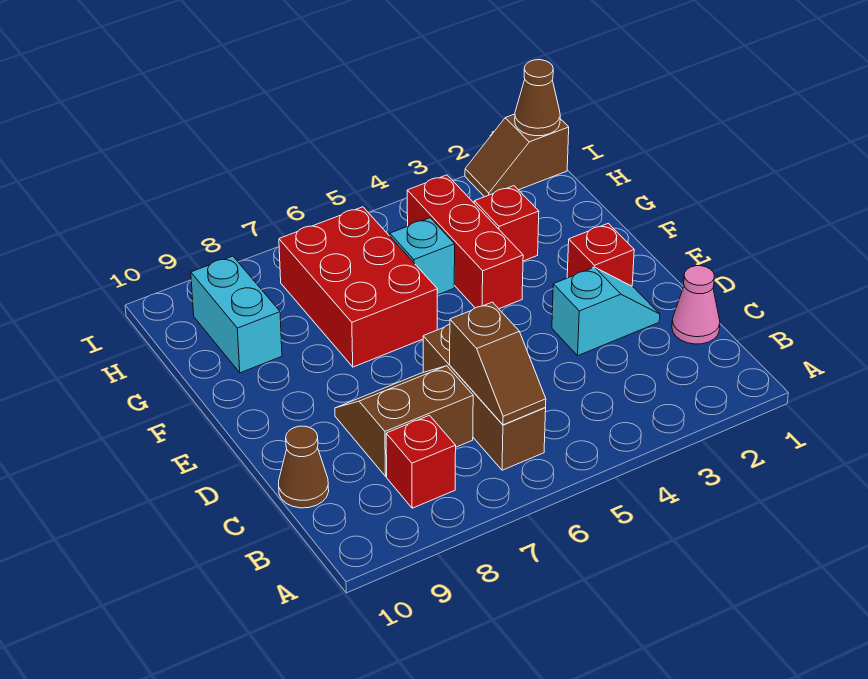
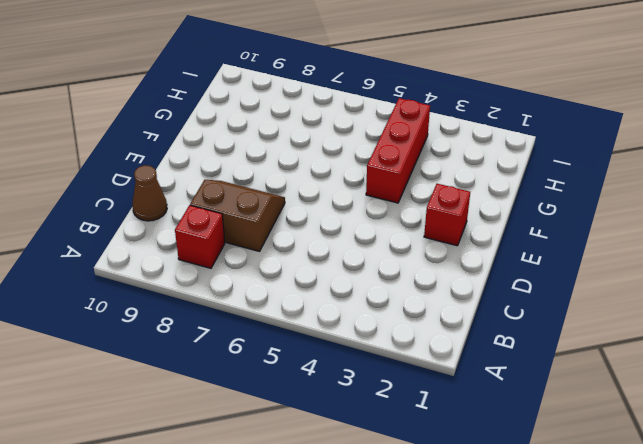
none -> brown brick B6:D6 level 1
none -> pink cone C1 level 1
none -> cyan slope D2:D3 level 1 top 3

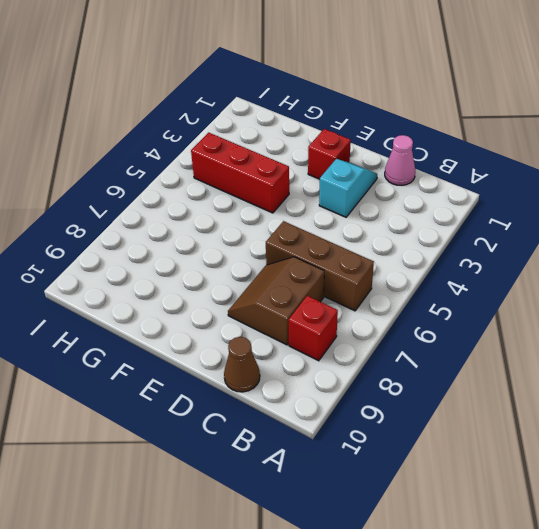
none -> red brick F6:H7 level 1
none -> red brick G3 level 1
none -> cyan brick G5 level 1

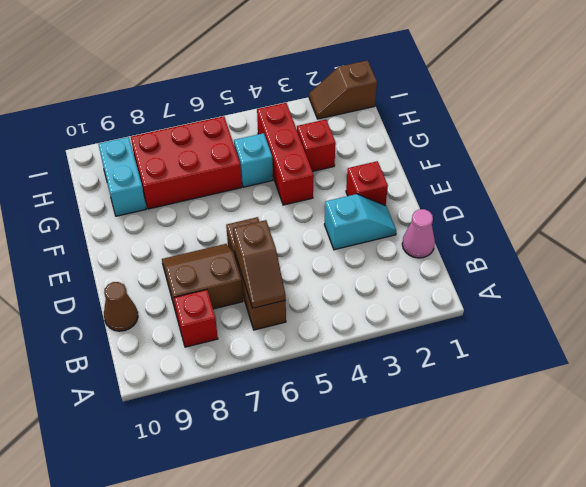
red brick G6:H8 level 1 -> red brick F6:H7 level 1
none -> brown cone I1 level 2

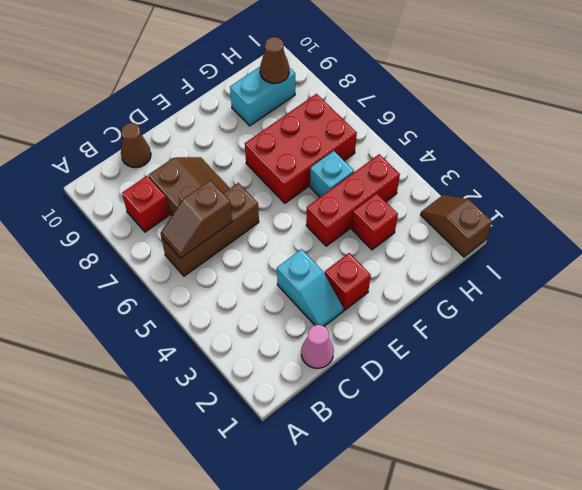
brown cone H9 level 2 -> brown cone I1 level 2

